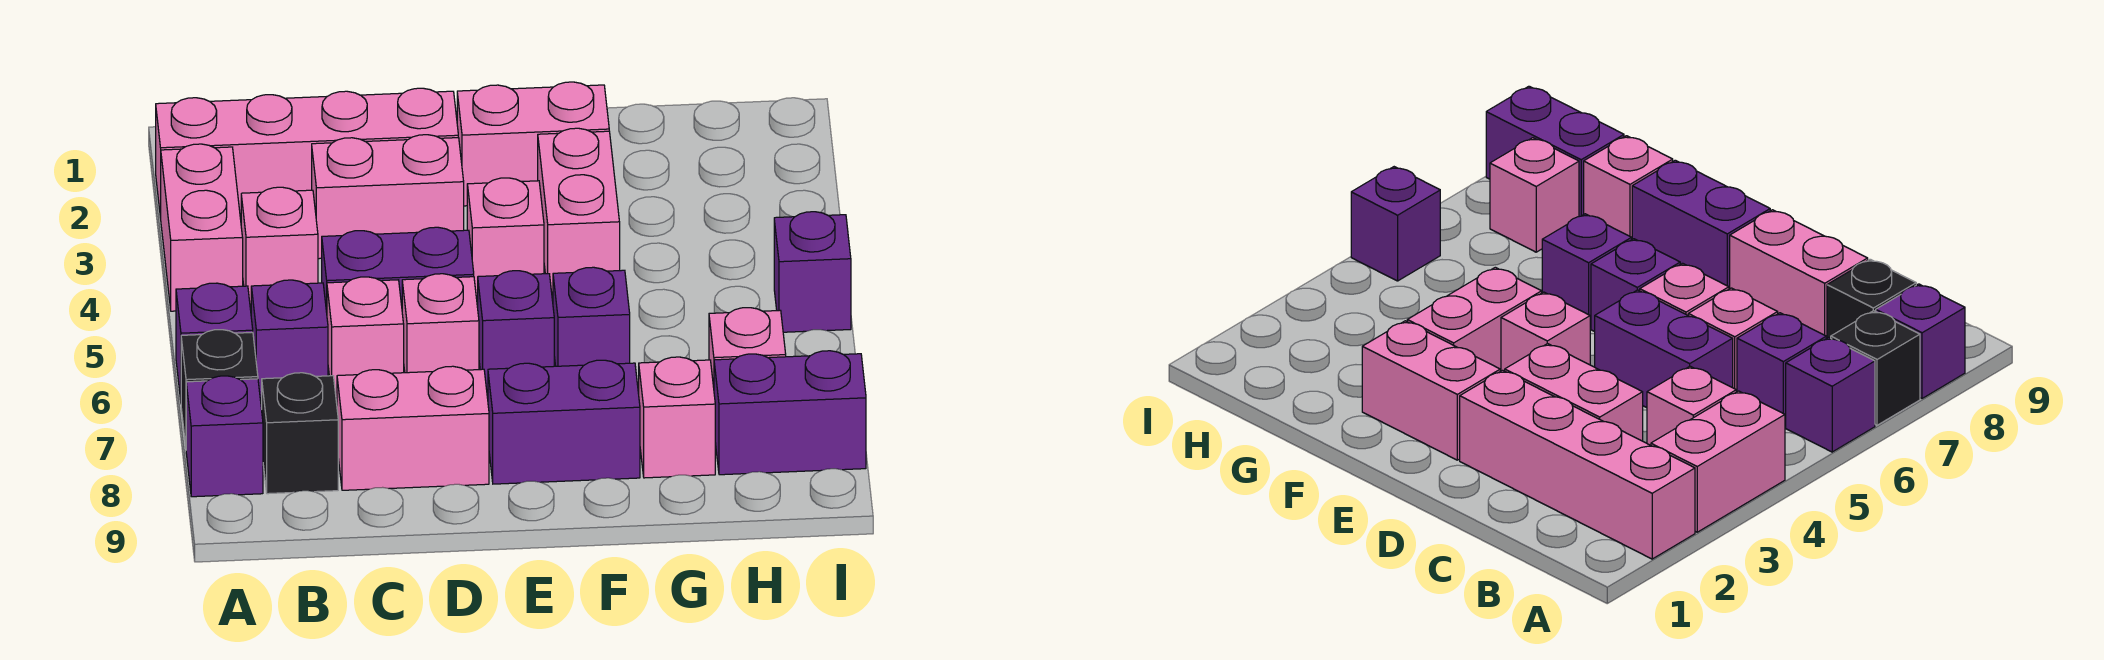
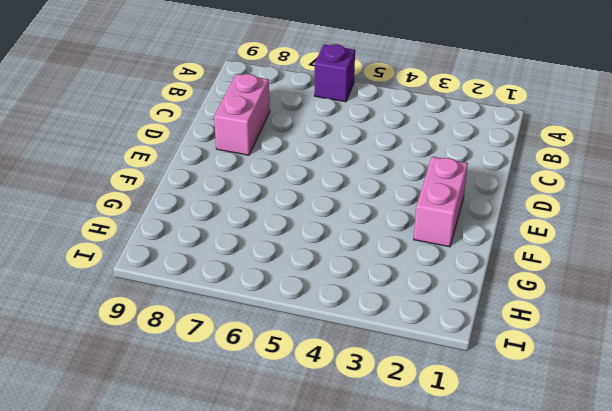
none -> pink brick A2:D2 level 1
none -> pink brick A3:A4 level 1
none -> black brick A7 level 1

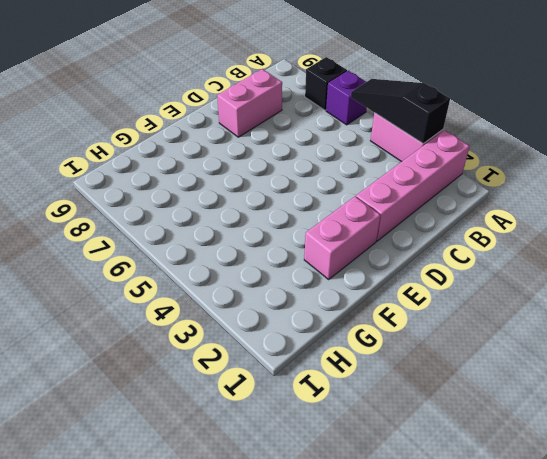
black slope A3:A5 level 2 top 3 -> none
none -> purple brick A8 level 1
none -> pink brick B4 level 1
none -> purple brick B6 level 1

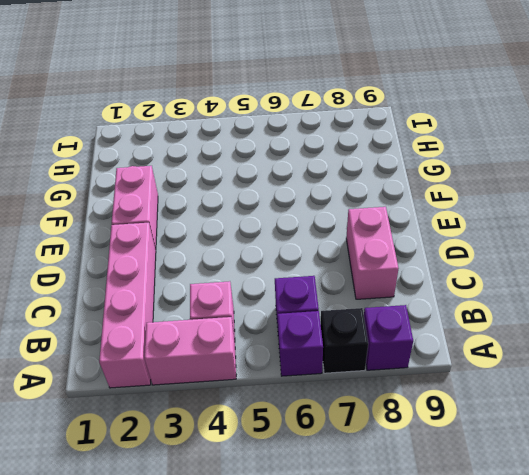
none -> black brick B8 level 1
none -> pink brick C3:D3 level 1
none -> purple brick C5:D5 level 1

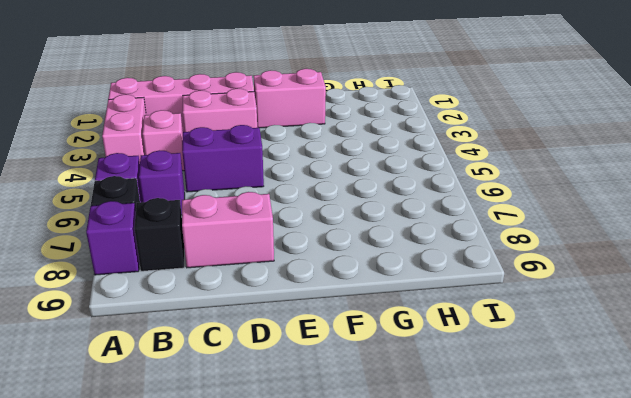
none -> pink brick C6 level 1
none -> pink brick D6 level 1
none -> pink brick E4 level 1

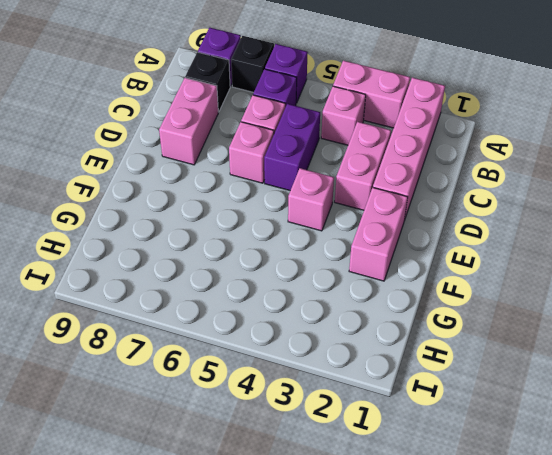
none -> purple brick E6 level 1
none -> purple brick E8:F8 level 1
none -> pink brick F3:F4 level 1

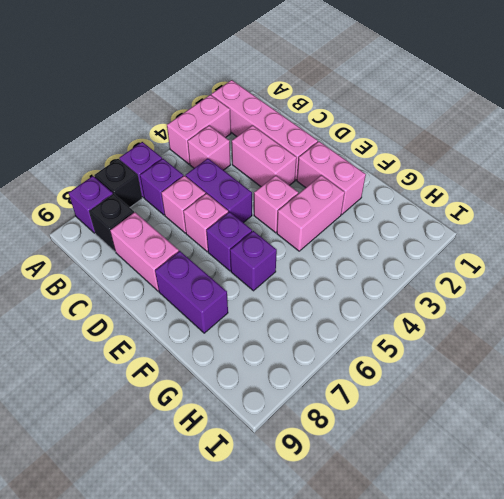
none -> pink brick G8 level 1
none -> pink brick H7 level 1
none -> purple brick H8:I8 level 1

